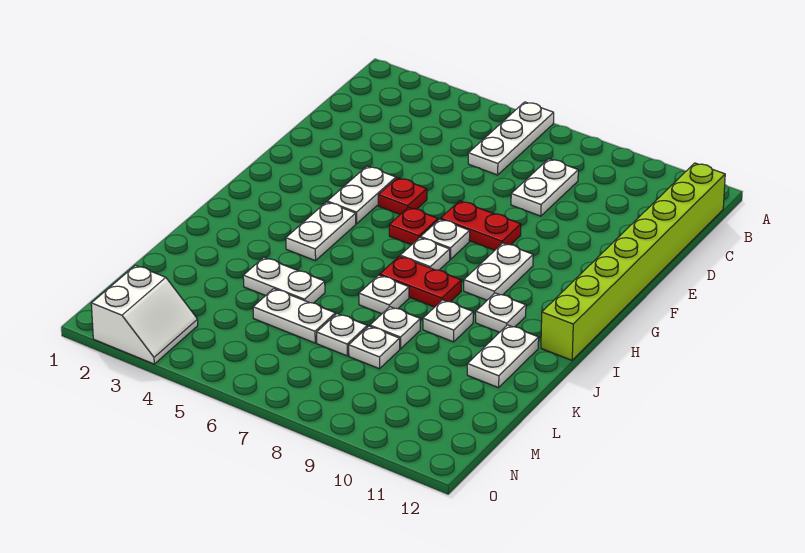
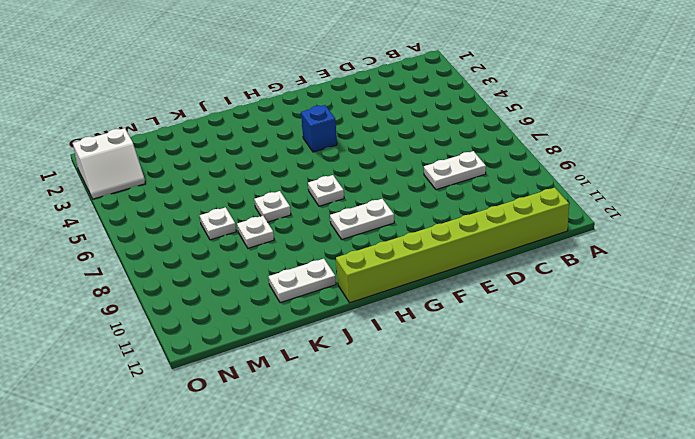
blue brick G4 level 1 -> white plate F4:G4 level 1
none -> white plate A6:C6 level 1
none -> red plate F5 level 1
none -> red plate F7:F8 level 1

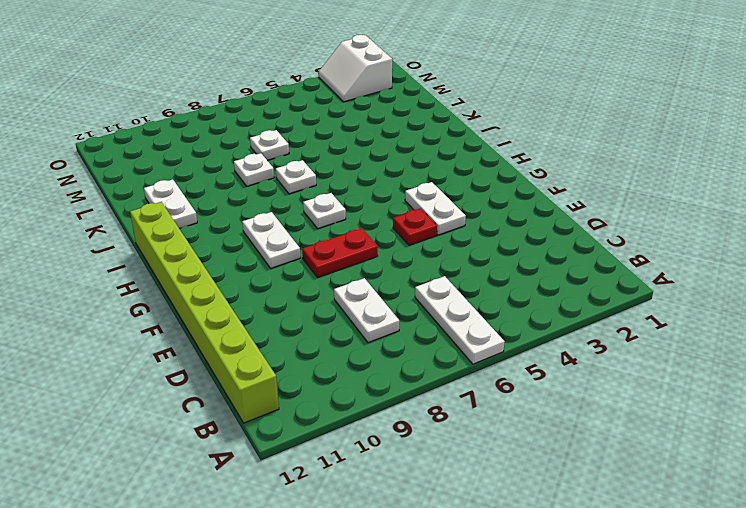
none -> red plate G6 level 1
none -> white plate G7 level 1
none -> white plate H4:I4 level 1

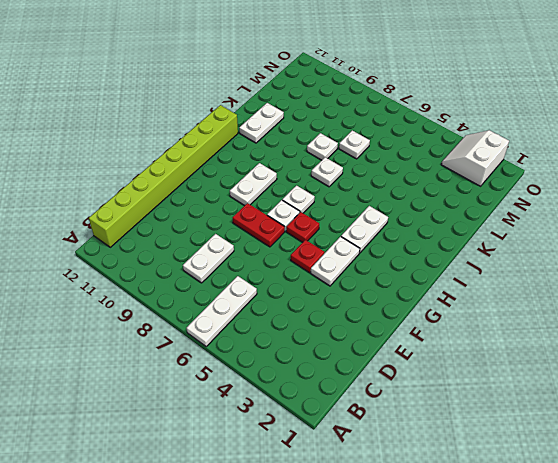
none -> red plate I7:I8 level 1
none -> white plate I10 level 1
none -> white plate J9 level 1

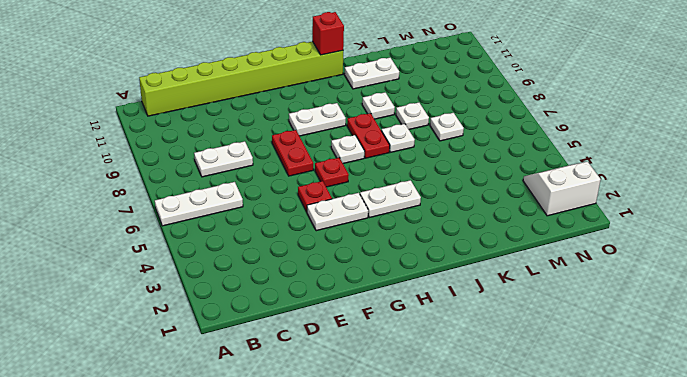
red brick I12 level 2 -> none
none -> white plate G7 level 1
none -> white plate I10 level 1
none -> white plate K4:K5 level 1

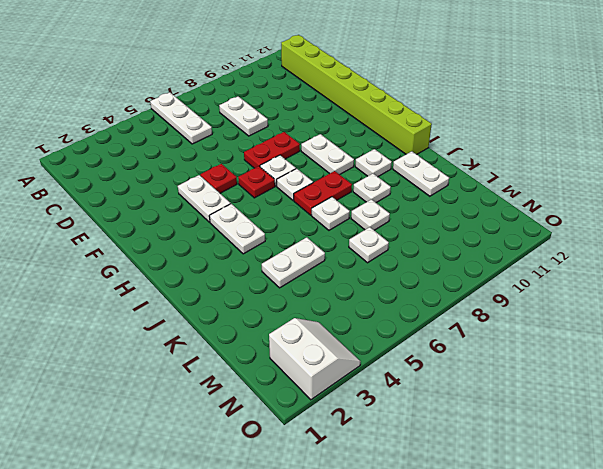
none -> white plate L5:L6 level 1
none -> white plate L8 level 1

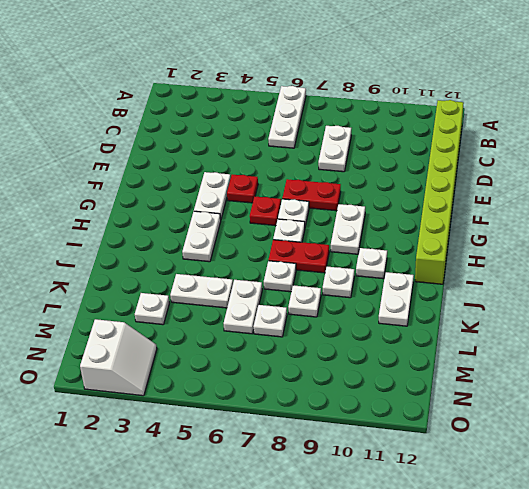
white plate K6:L6 level 1 -> white plate L5:L6 level 1
white plate L3 level 1 -> white plate L8 level 1

